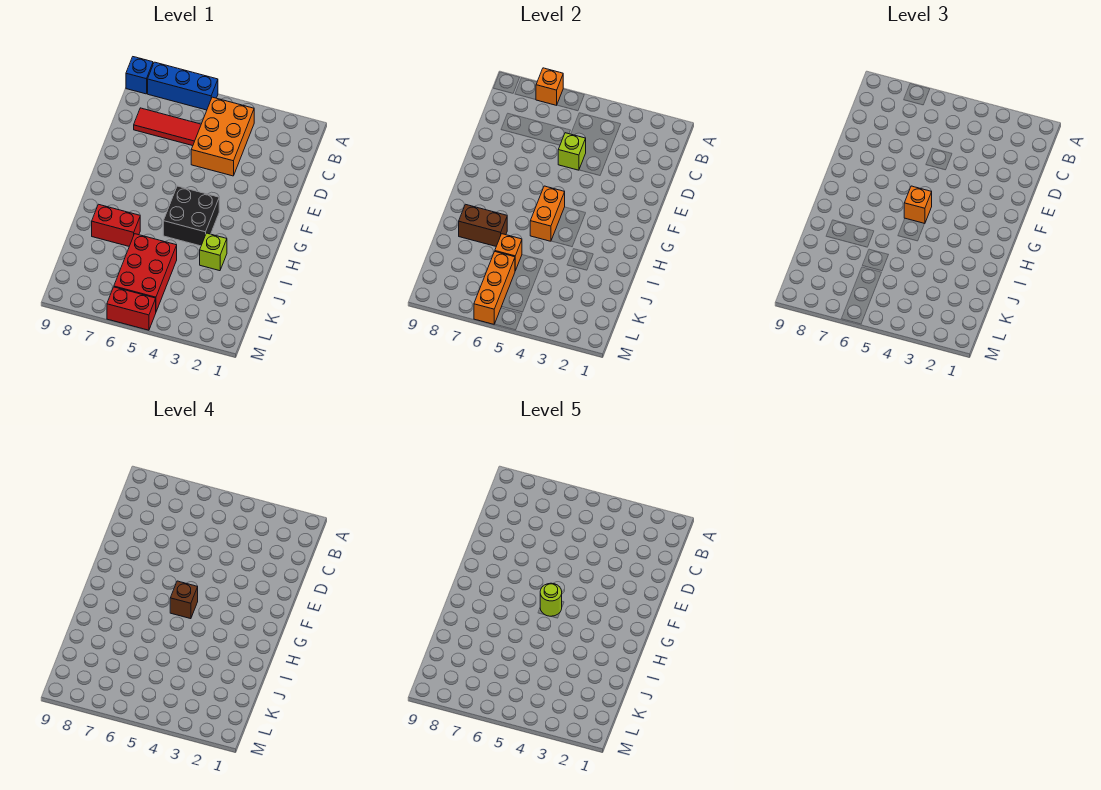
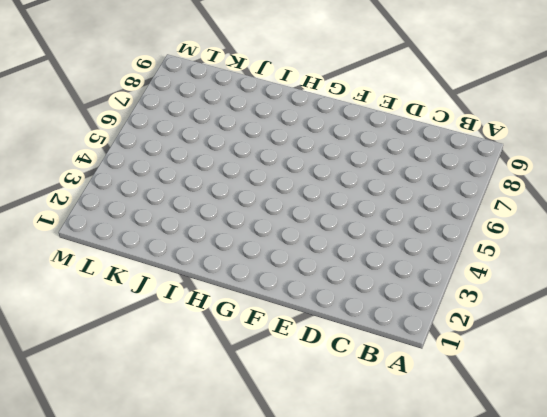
none -> blue brick A6:A8 level 1
none -> blue brick A9 level 1
none -> orange brick B4:D5 level 1

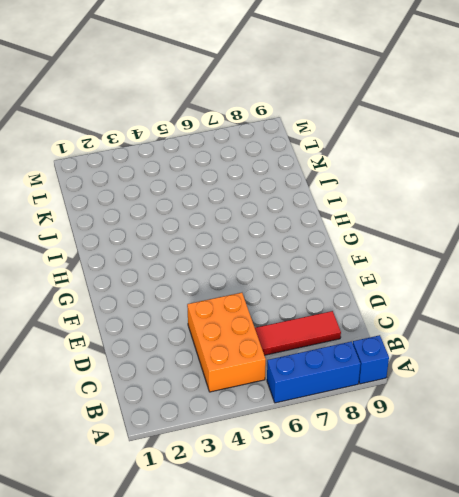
none -> black brick G4:H5 level 1
none -> lime brick I3 level 1
none -> red brick I7:I8 level 1

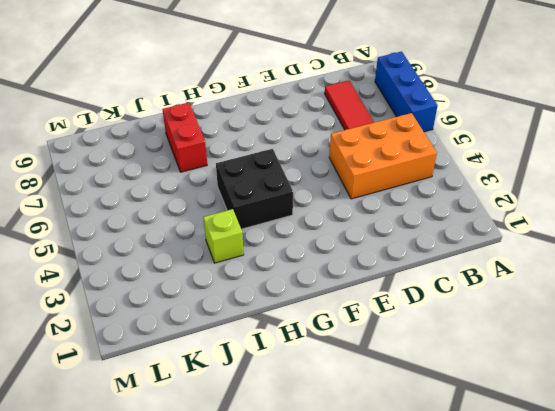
none -> blue brick A9 level 1
none -> red brick J5:L6 level 1
none -> red brick M5:M6 level 1

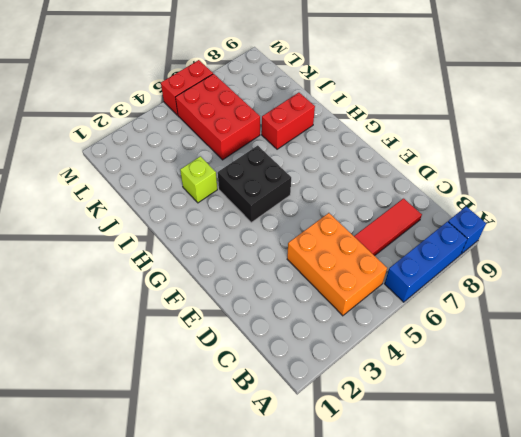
none -> orange brick A7 level 2
none -> lime brick D5 level 2
none -> orange brick G5:H5 level 2

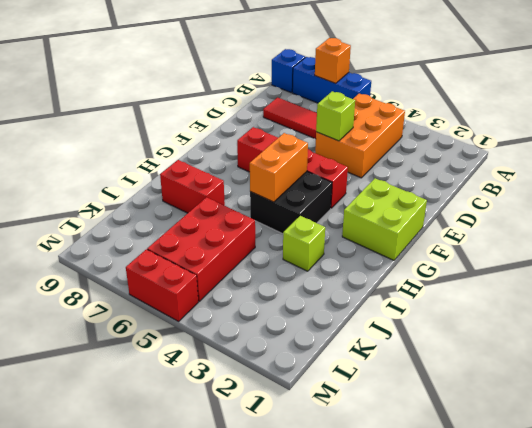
lime brick F1:G2 level 1 -> none
red brick F4:F7 level 1 -> none
none -> brown brick I7:I8 level 2
none -> orange brick J6 level 2
none -> orange brick K6:M6 level 2

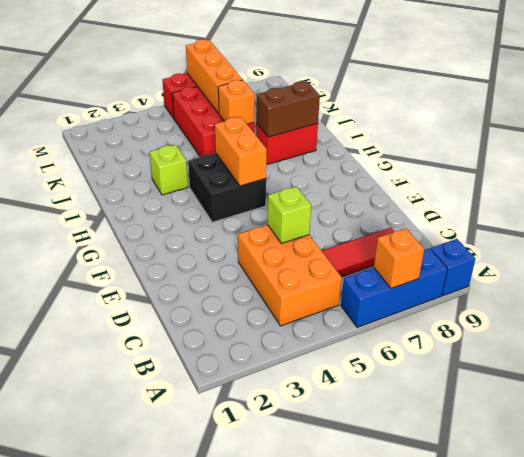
none -> orange brick G5 level 3
none -> brown brick G5 level 4
none -> lime round brick G5 level 5

